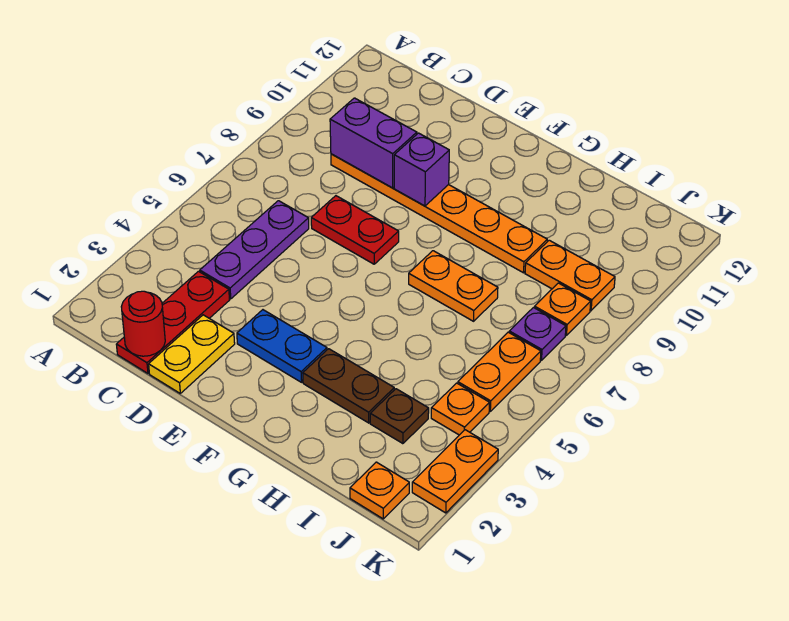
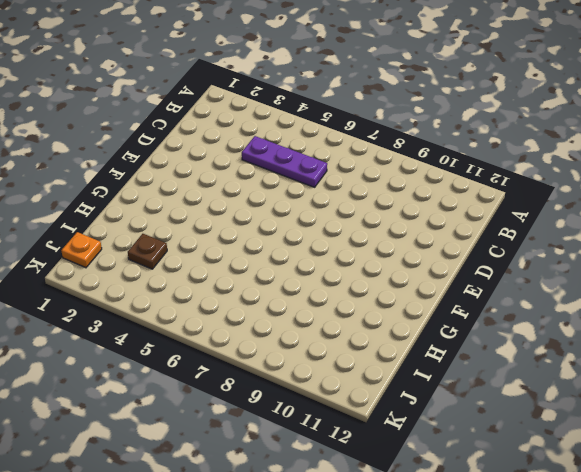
none -> red plate C1:C3 level 1
none -> orange plate C9:H9 level 1
none -> yellow plate D1:D2 level 1

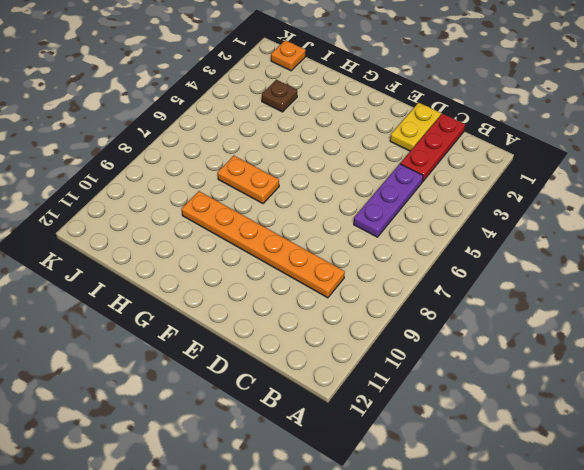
none -> red plate D7:E7 level 1
none -> blue plate E3:F3 level 1
none -> brown plate G3:H3 level 1

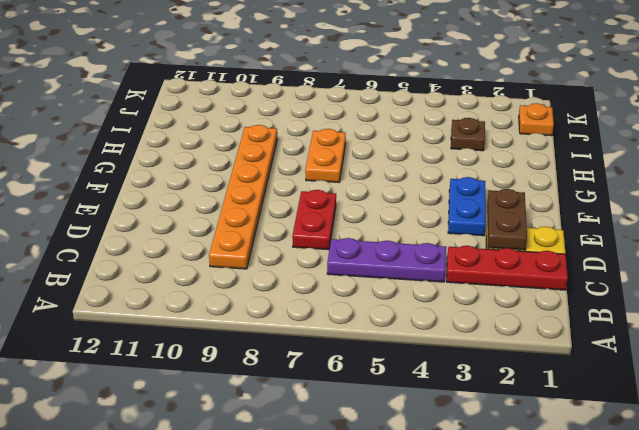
brown plate D2:E2 level 2 -> brown plate G3:H3 level 1
none -> orange plate I9:J9 level 1
none -> orange plate J4 level 1
none -> orange plate J5:J6 level 1

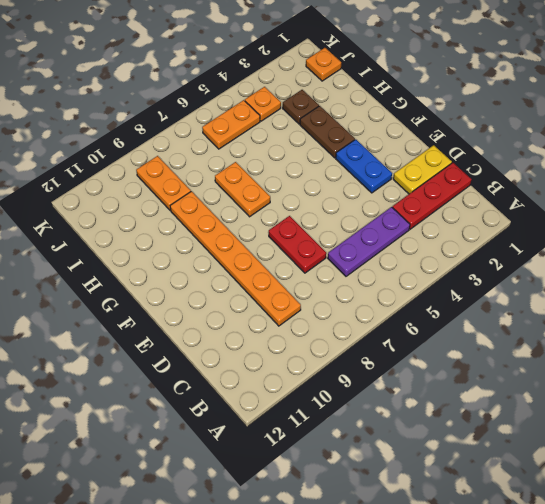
none -> purple plate J7 level 1
none -> orange plate J8 level 1
none -> orange plate K2:K3 level 1

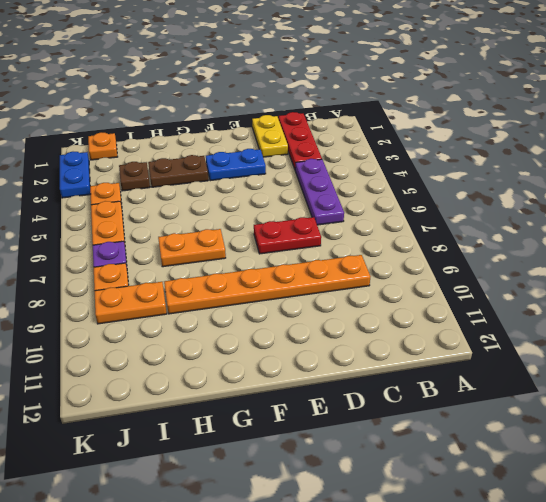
blue plate K2:K3 level 1 -> orange plate K2:K3 level 1
none -> red round brick C1 level 2
none -> purple brick C9:D9 level 2
none -> purple brick E9 level 2

